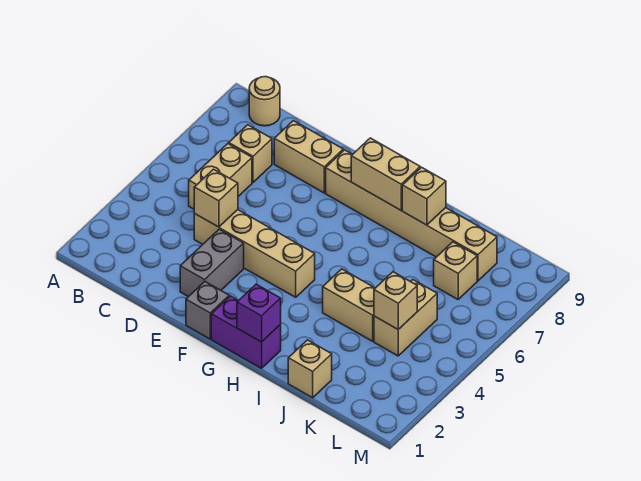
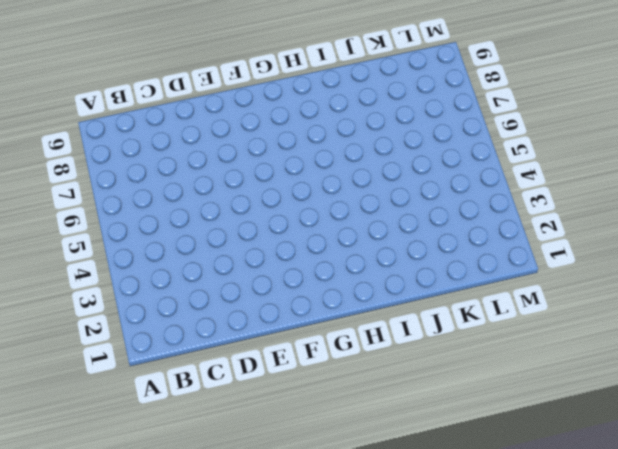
none -> tan round brick B9 level 1
none -> tan brick C5:C6 level 1
none -> tan brick C7 level 1

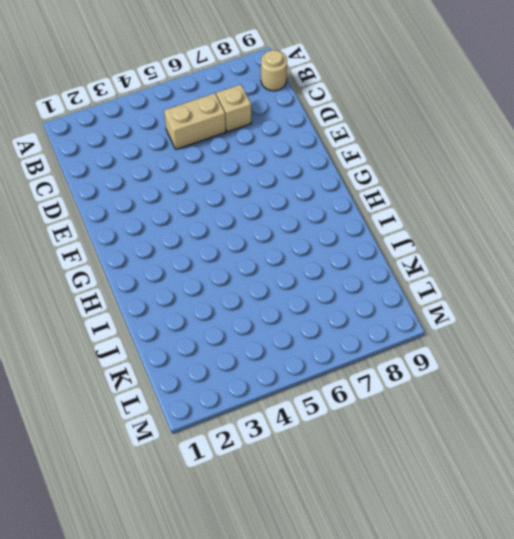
none -> tan brick D4:G4 level 1
none -> tan brick D8:E8 level 1
none -> grey brick E2:E3 level 1

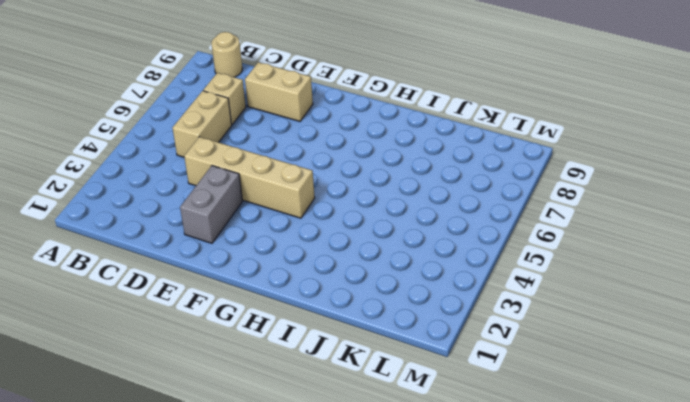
none -> grey brick F1 level 1
none -> tan brick F8:K8 level 1
none -> purple brick G1:H1 level 1

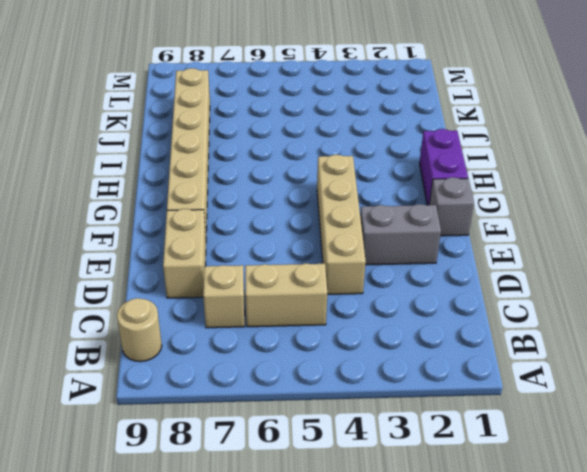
none -> tan brick I4:J4 level 1
none -> tan brick J1 level 1
none -> tan brick K4:K5 level 1

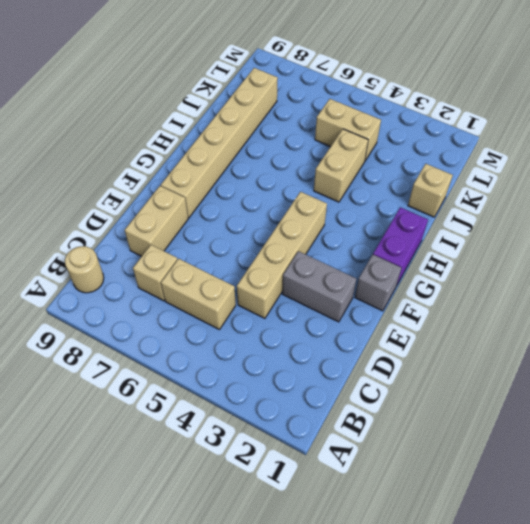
none -> tan brick K7 level 1
none -> tan brick D4 level 2
none -> tan brick G8:H8 level 2

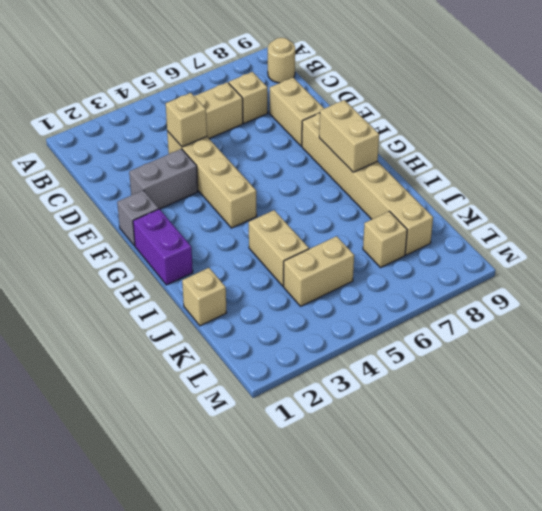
none -> purple brick H1 level 2
none -> tan brick I8 level 2
none -> tan brick K4 level 2

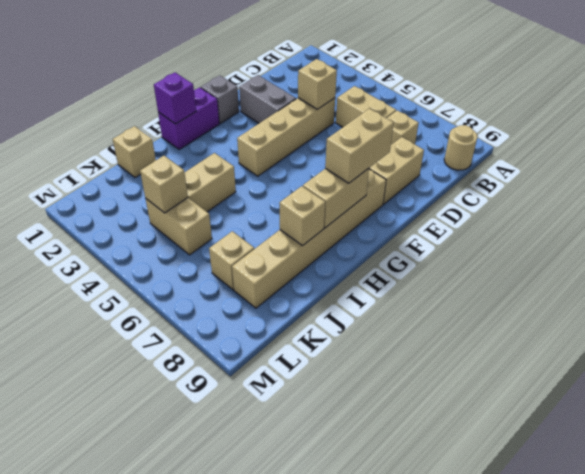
tan brick F8:G8 level 3 -> none

